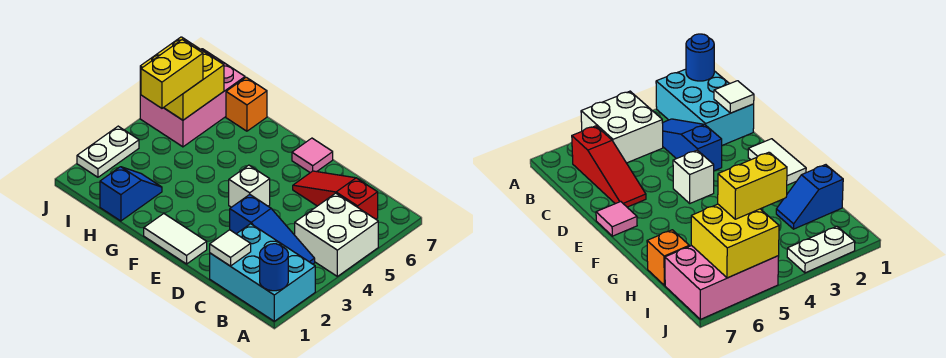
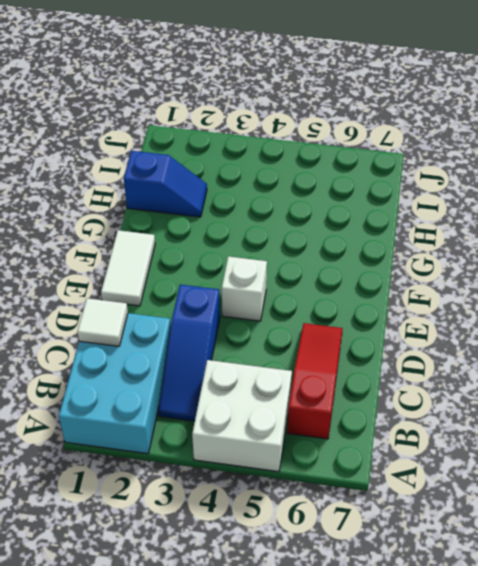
none -> pink tile E7 level 1
none -> orange brick H7 level 1
none -> pink brick I5:J7 level 1

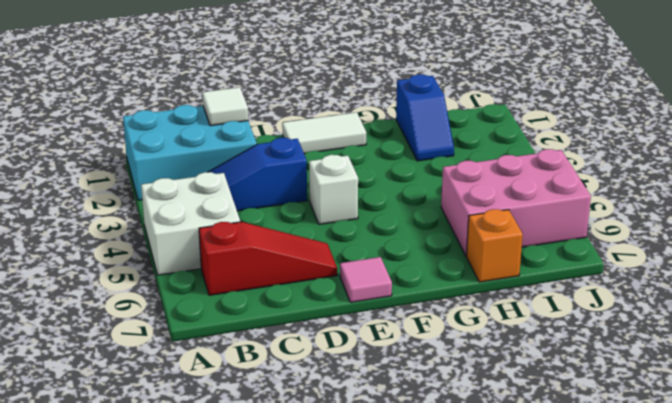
pink brick H5:J6 level 1 -> pink brick I5:J7 level 1
none -> white plate J2:J3 level 1
none -> blue round brick A1 level 2
none -> yellow brick I5:J6 level 2

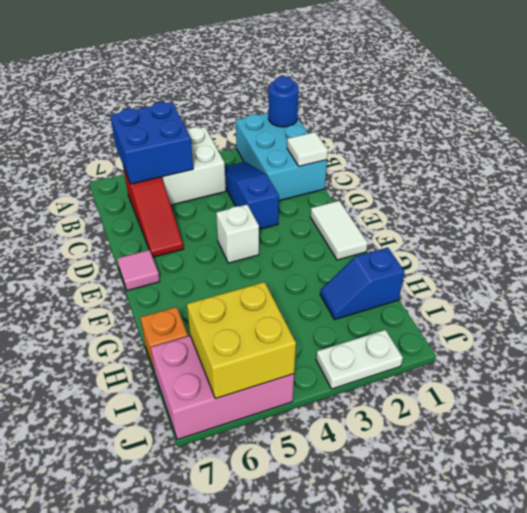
blue brick A5:B6 level 2 -> none
none -> yellow brick I4:I5 level 3

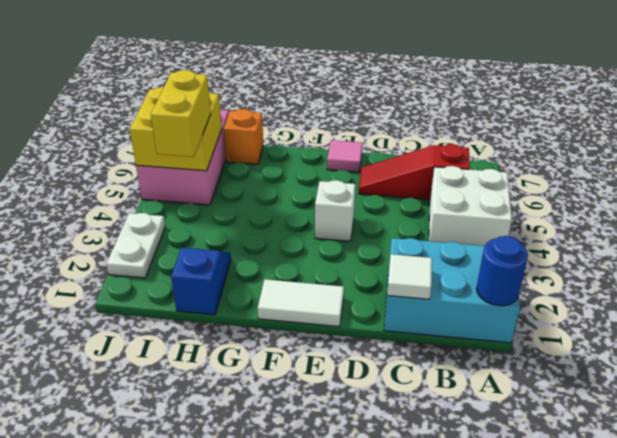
none -> blue slope B3:D3 level 1 top D

